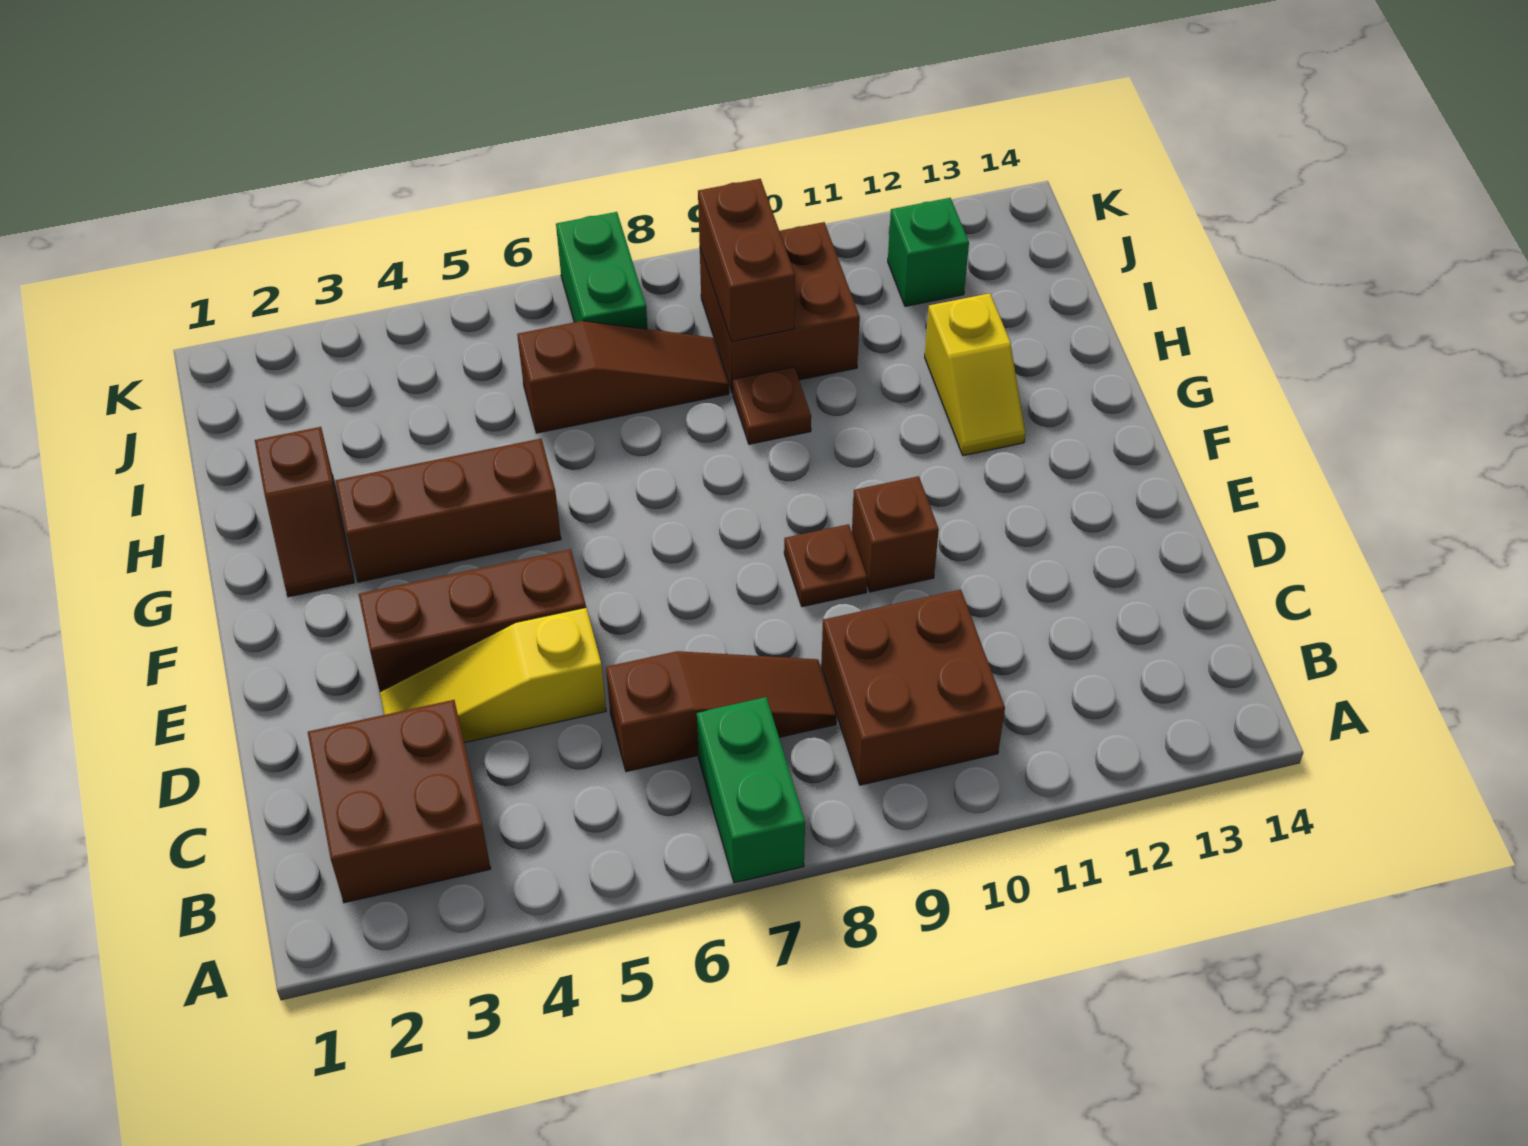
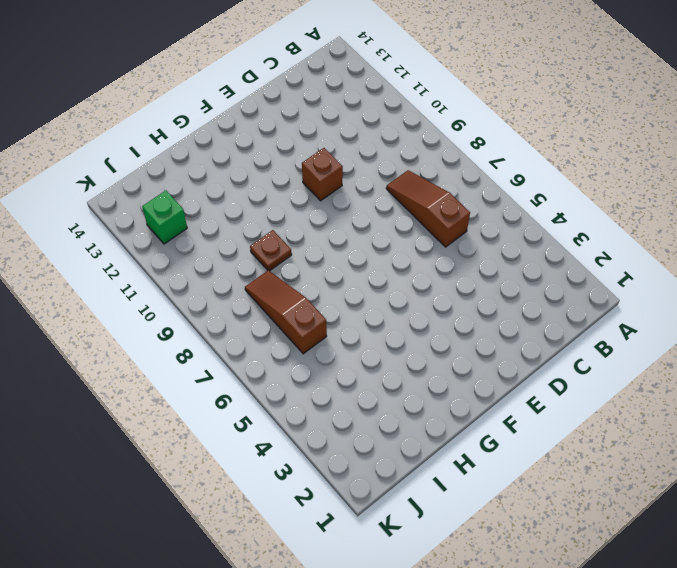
none -> green brick A7:B7 level 1
none -> brown brick B2:C3 level 1
none -> brown brick B9:C10 level 1

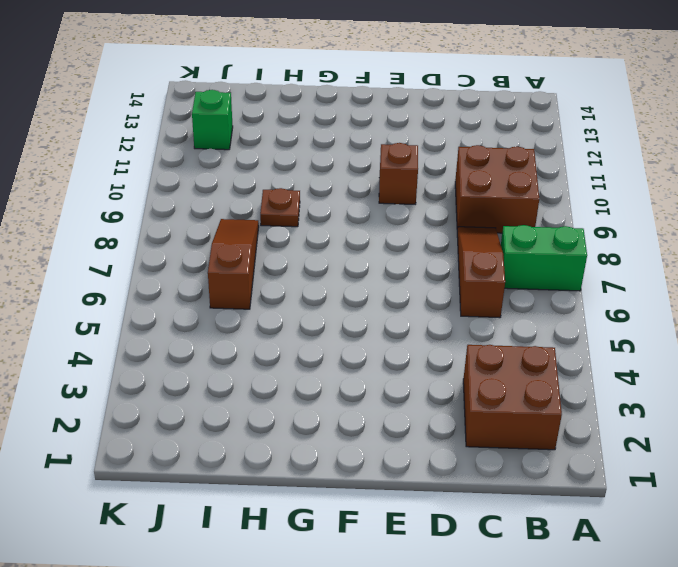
none -> yellow slope D3:D5 level 1 top 5
none -> brown brick E3:E5 level 1
none -> brown plate E9 level 1

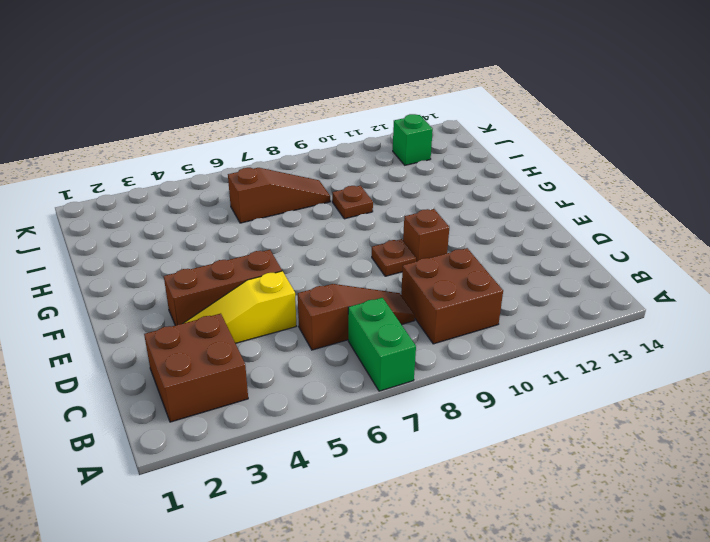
none -> brown slope G2:H2 level 1 top H
none -> brown brick G3:G5 level 1
none -> yellow slope G12:H12 level 1 top H

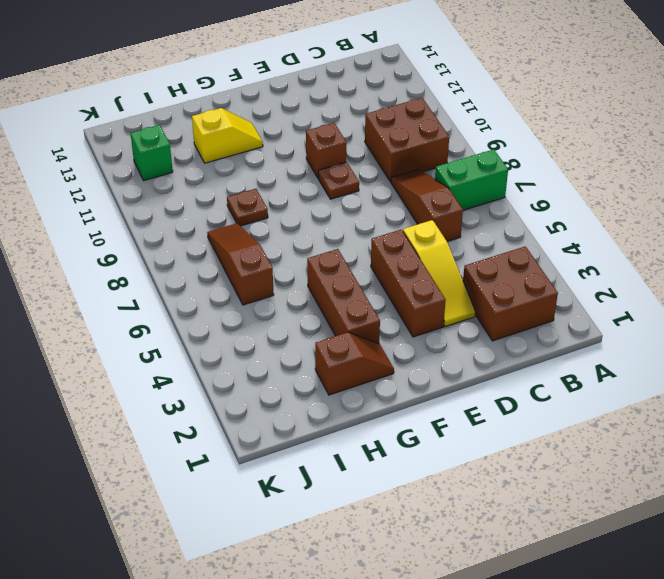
none -> brown brick I9:J10 level 1
none -> green brick J7:K7 level 1
none -> brown brick I9:J9 level 2

